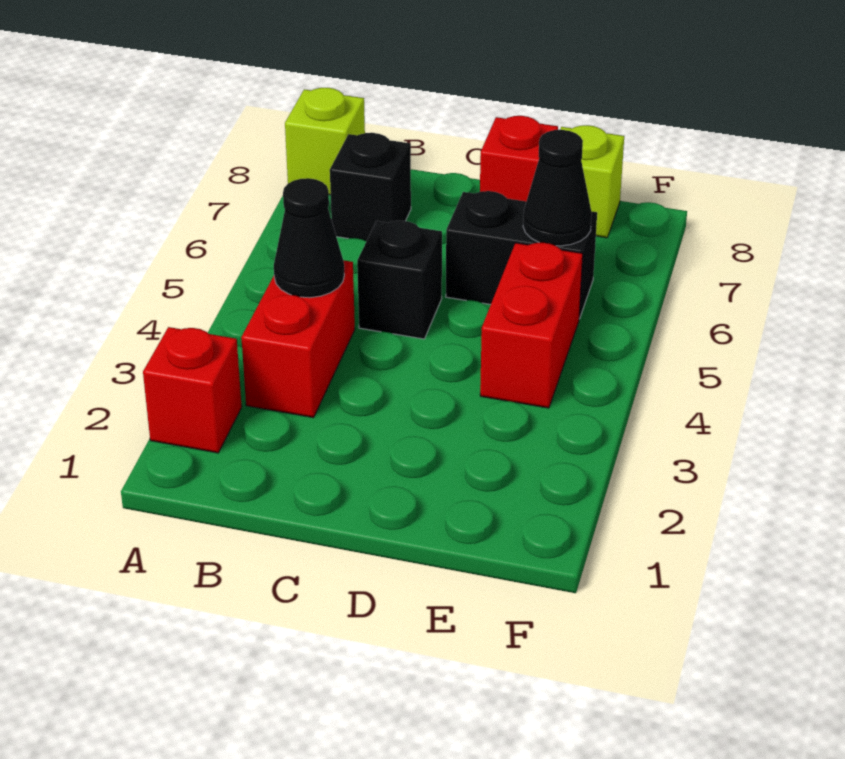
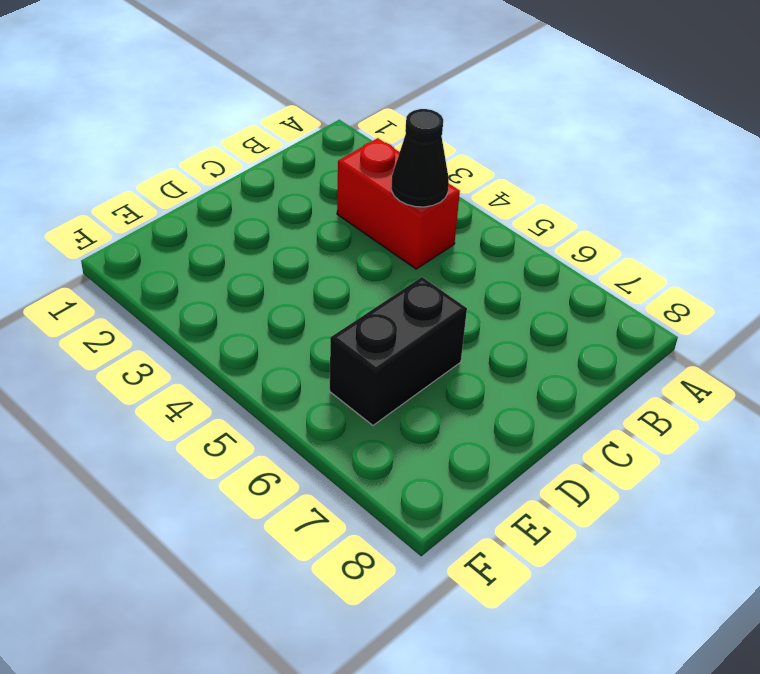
none -> red brick A2 level 1
none -> lime brick A8 level 1

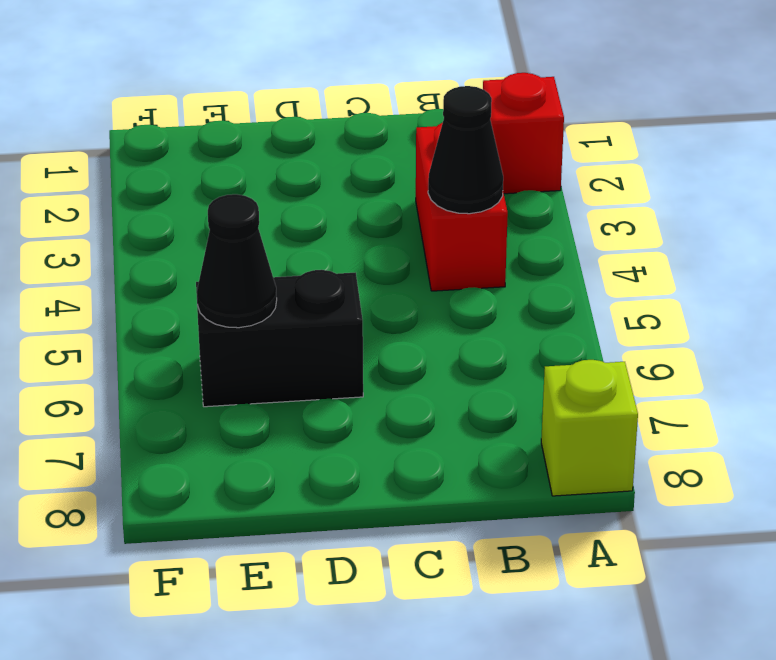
none -> black brick B7 level 1
none -> black brick C5 level 1

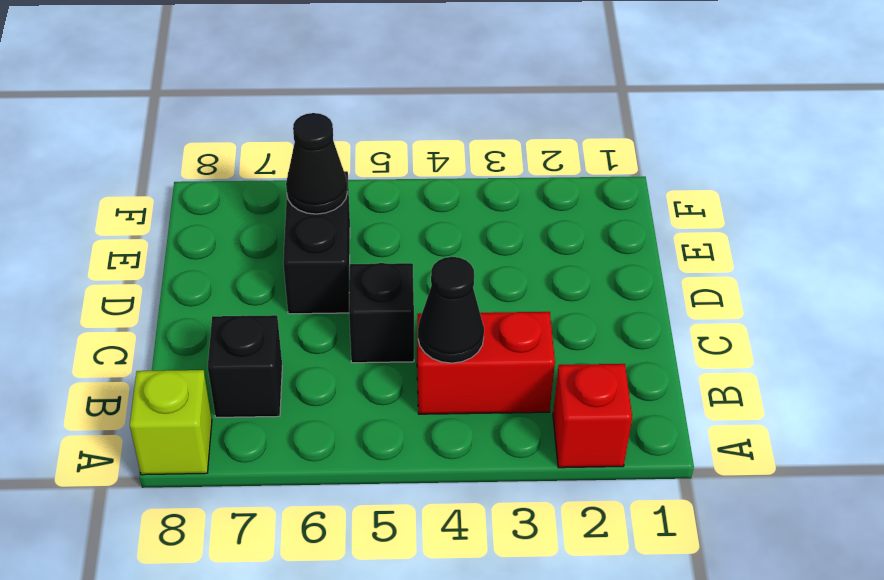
none -> red brick D8 level 1
none -> red brick E4:E5 level 1

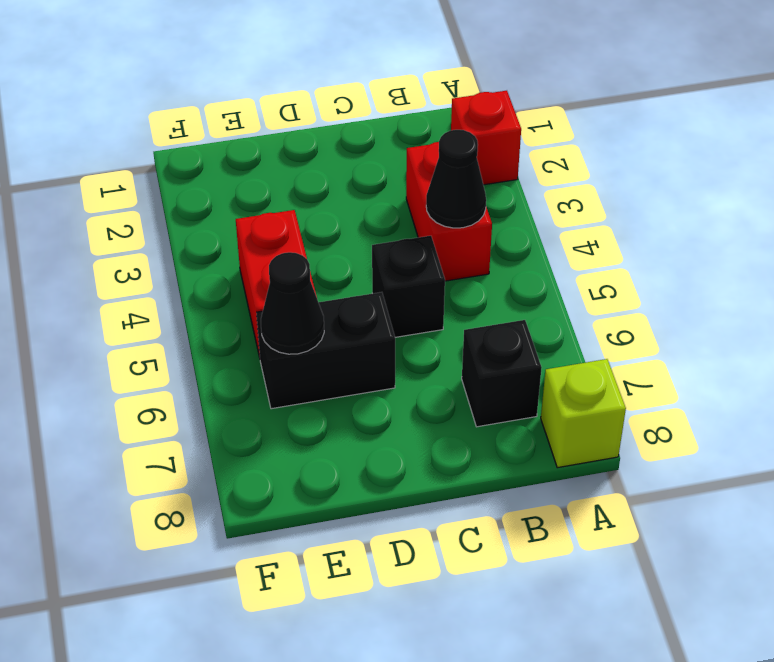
none -> red brick D8 level 1
none -> lime brick E8 level 1

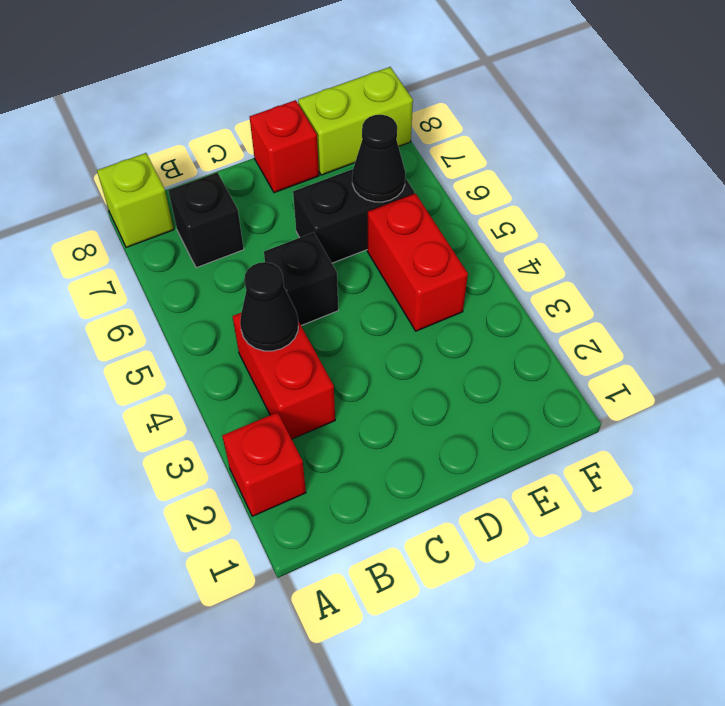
lime brick E8:F8 level 1 -> lime brick E8 level 1

